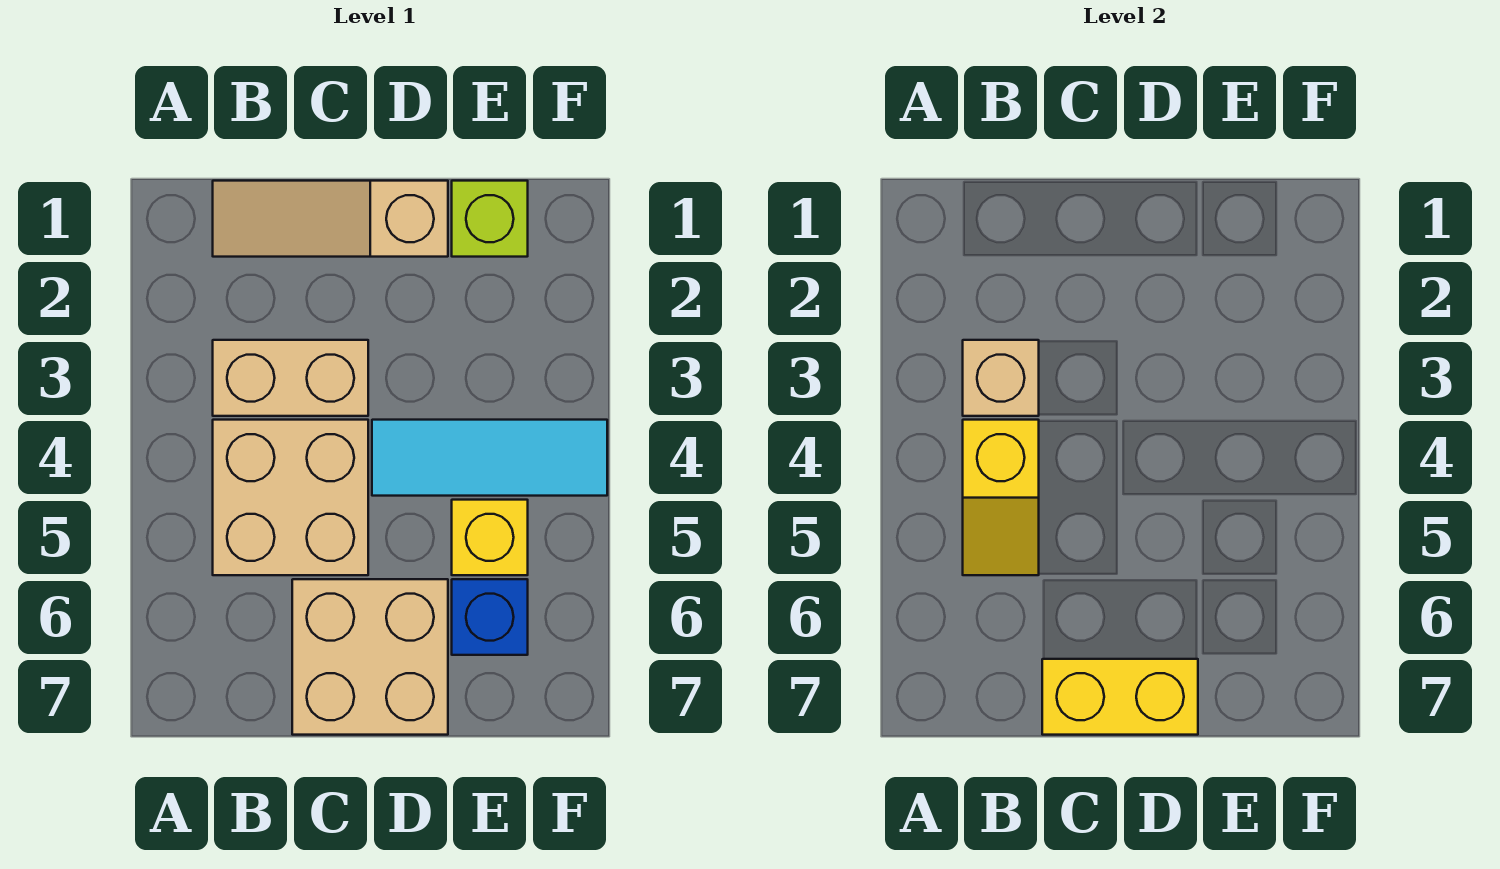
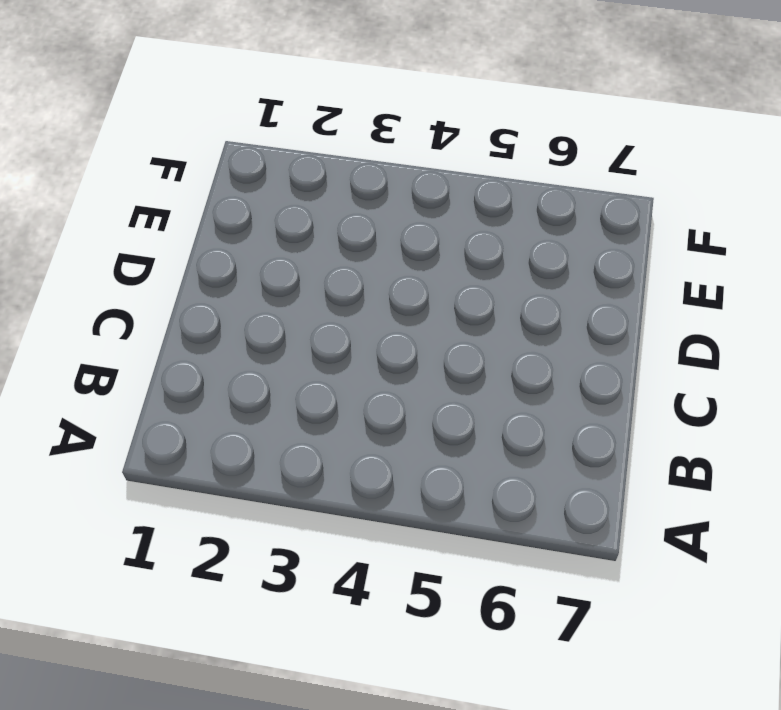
none -> tan slope B1:D1 level 1 top D
none -> tan brick B3:C3 level 1

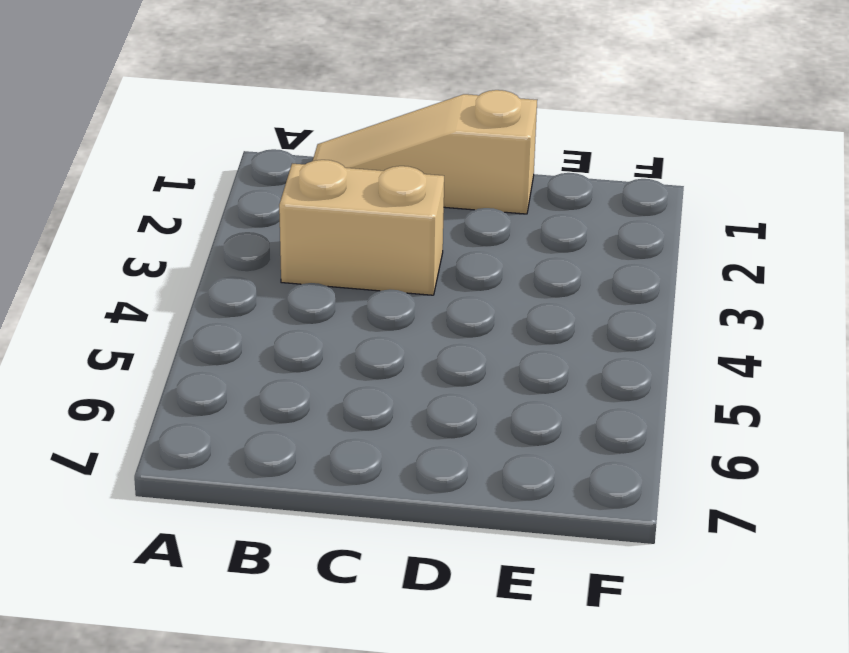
none -> tan brick B4:C5 level 1
none -> tan brick C6:D7 level 1

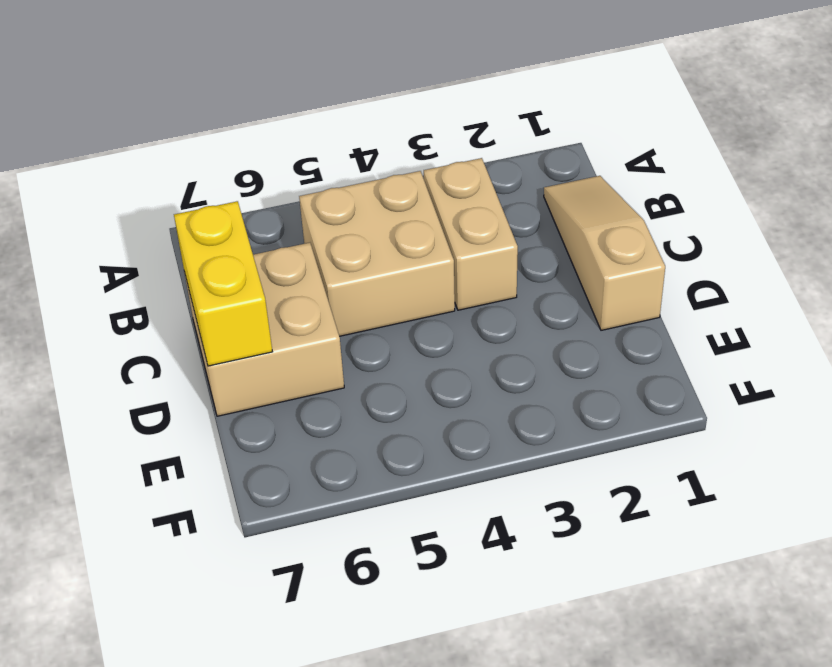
none -> cyan tile D4:F4 level 1
none -> lime brick E1 level 1

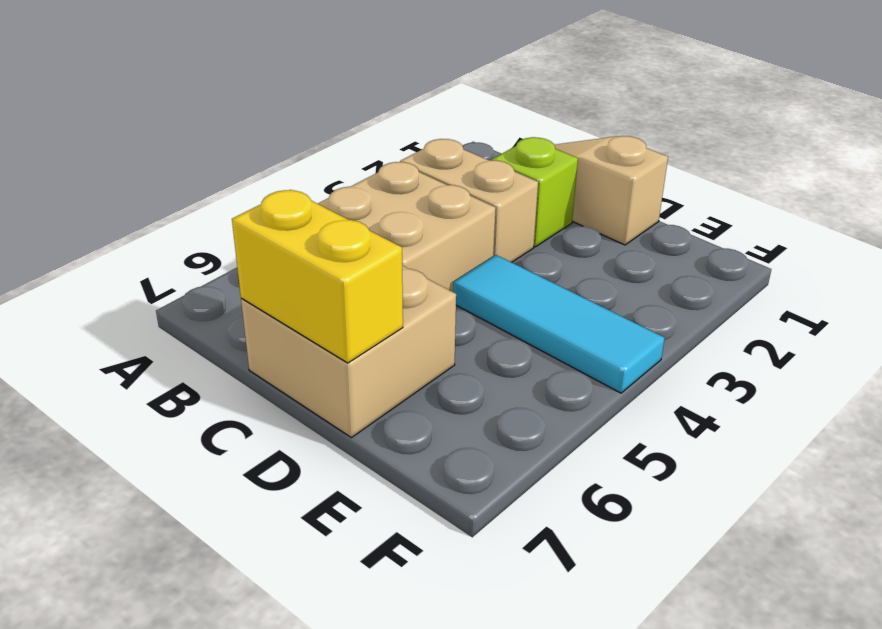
lime brick C2 level 1 -> lime brick E1 level 1
none -> yellow brick E5 level 1
none -> blue brick E6 level 1

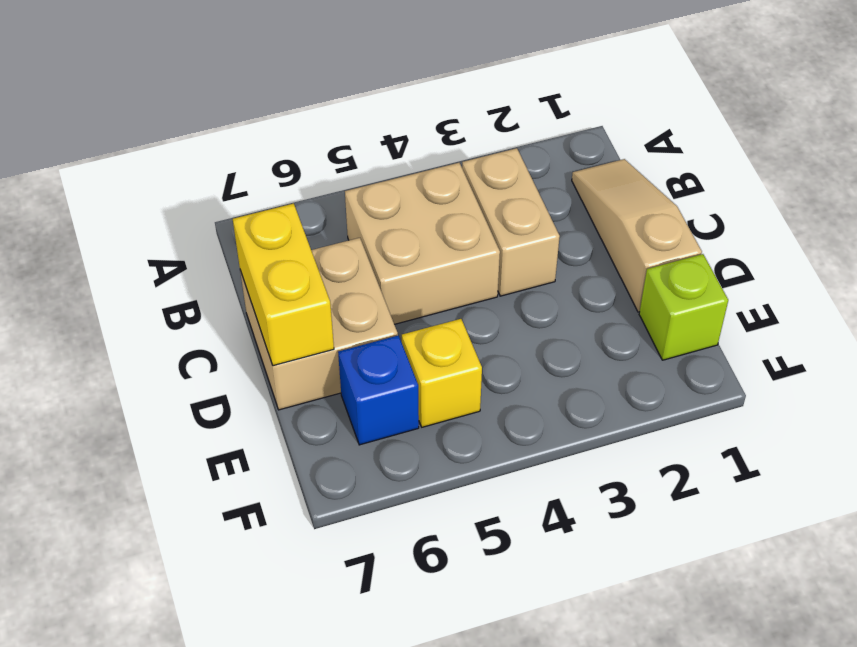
none -> cyan tile D4:F4 level 1
none -> tan brick B3 level 2

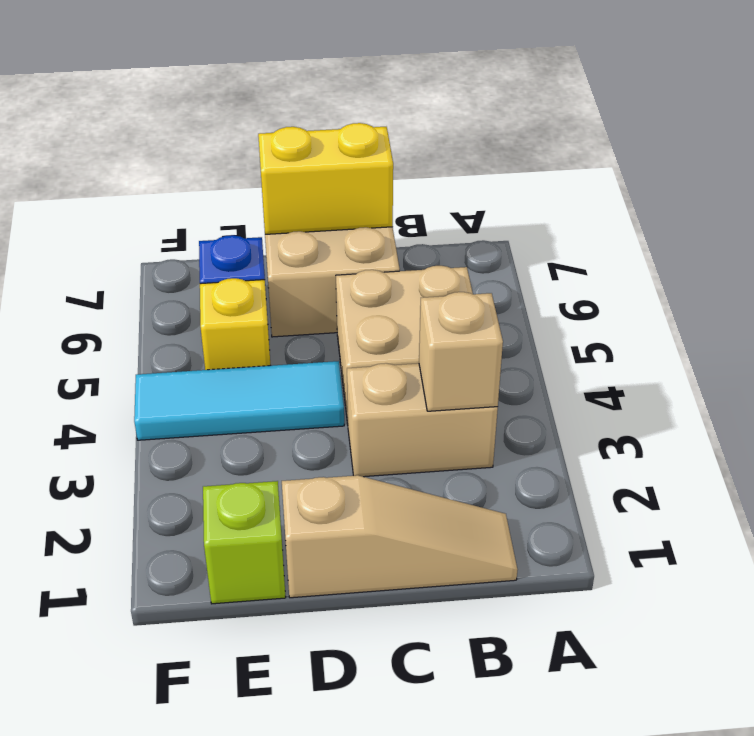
none -> yellow slope B4:B5 level 2 top 4

